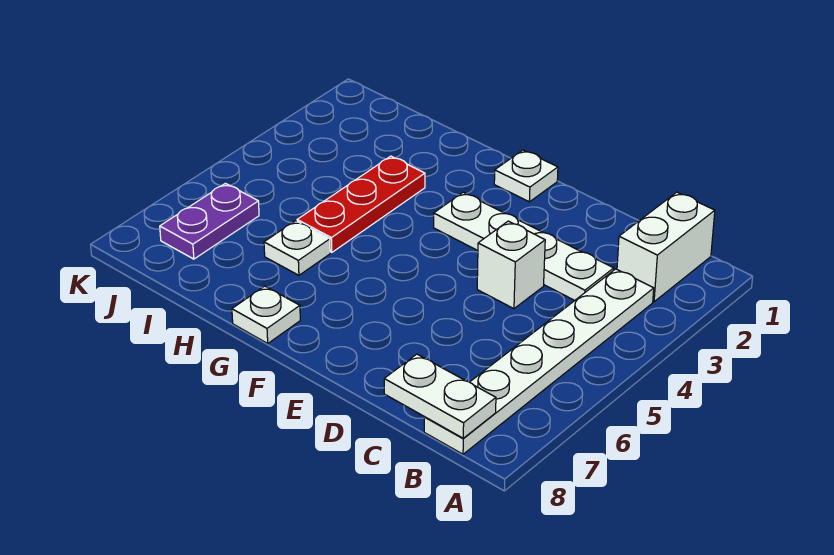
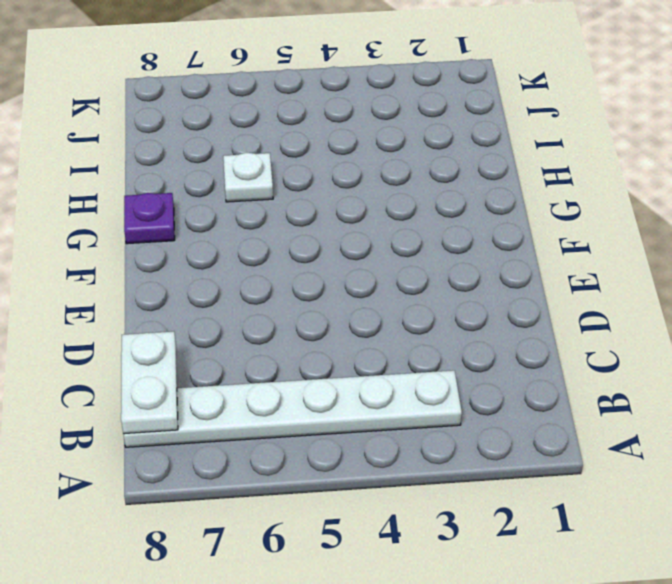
purple plate G8 level 1 -> white plate G8 level 1
none -> white brick B1:B2 level 1
none -> white plate C3:F3 level 1

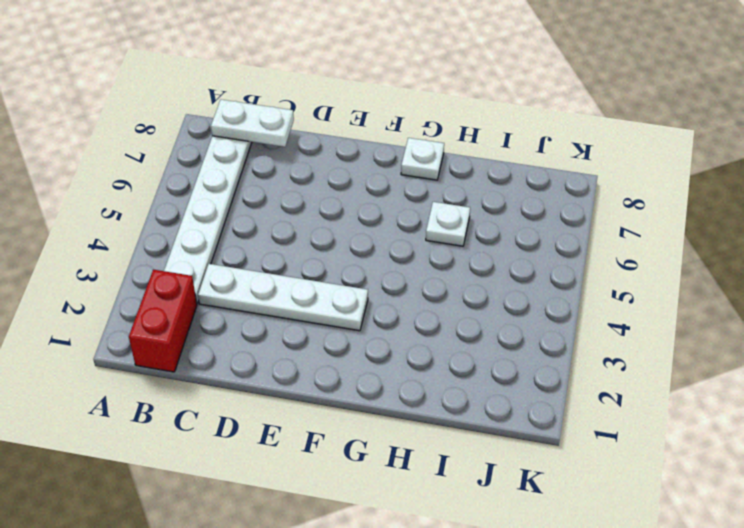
red brick B1:B2 level 1 -> white brick B1:B2 level 1
none -> white brick D4 level 1
none -> white plate F1 level 1

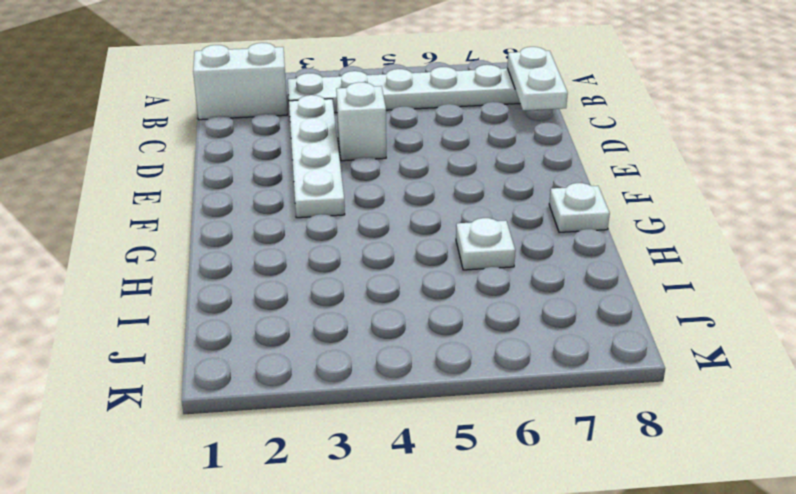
none -> white plate F1 level 1
none -> red plate H3:H5 level 1

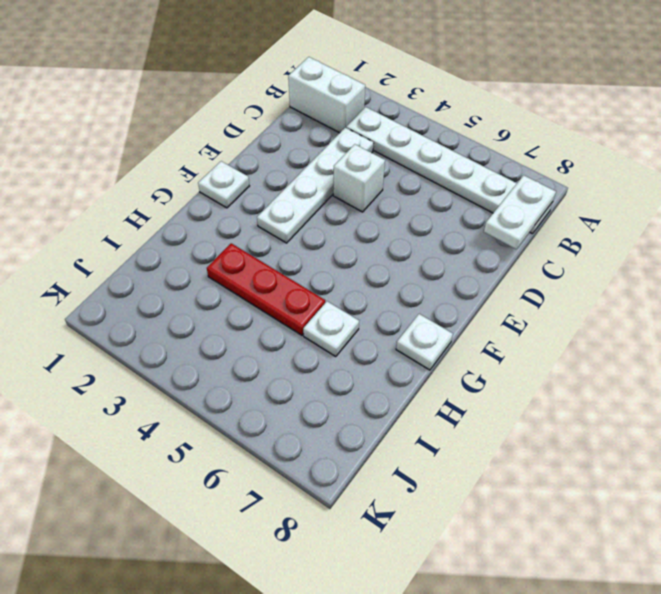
none -> purple plate J6:J7 level 1

